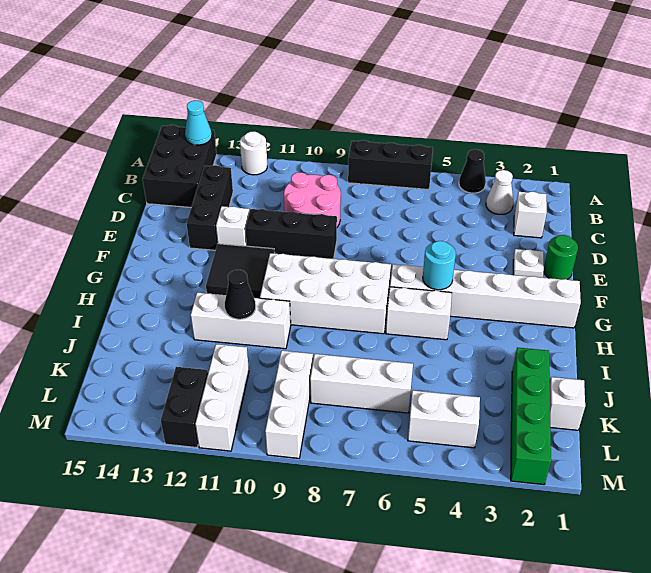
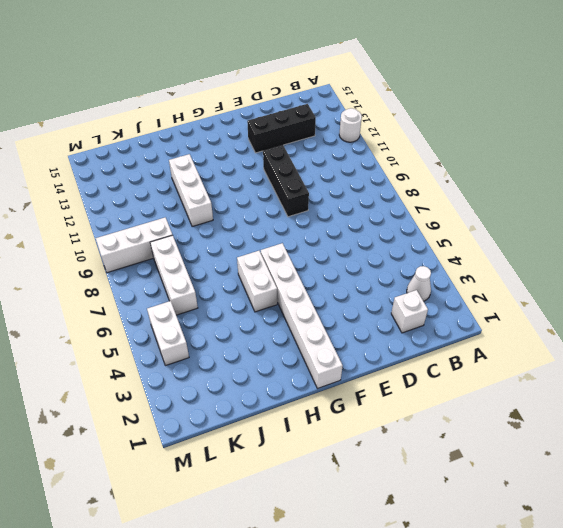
none -> black cone A4 level 1
none -> black brick A6:A8 level 1
none -> black brick A14:C15 level 1

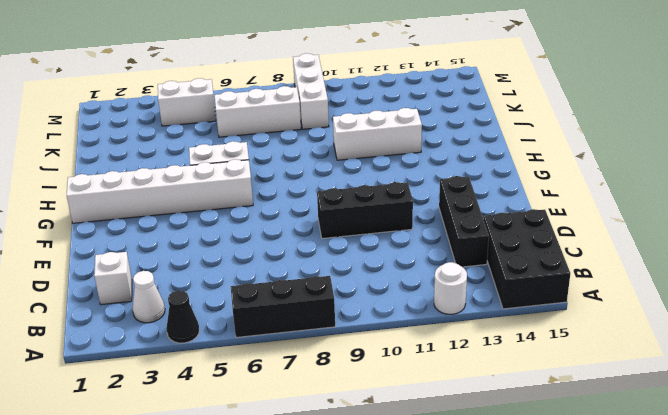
none -> pink round brick C9:D10 level 1
none -> green round brick E1 level 1
none -> white plate E2 level 1

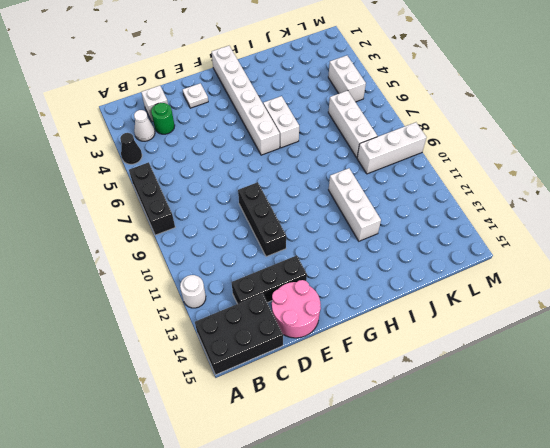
green round brick C3 level 1 -> green round brick E1 level 1
pink round brick D14:E15 level 1 -> pink round brick C9:D10 level 1
none -> white brick E12 level 1
none -> black tile F11:G12 level 1
none -> white brick G7:H10 level 1

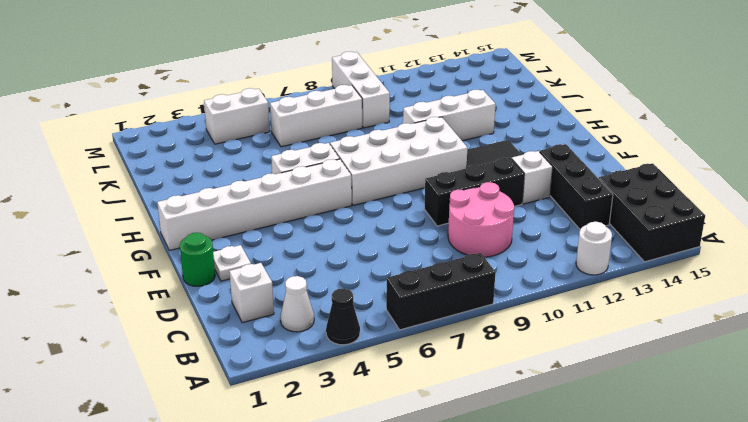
none -> green brick J2:M2 level 1
none -> white brick K1 level 1
none -> white brick K11:M11 level 1

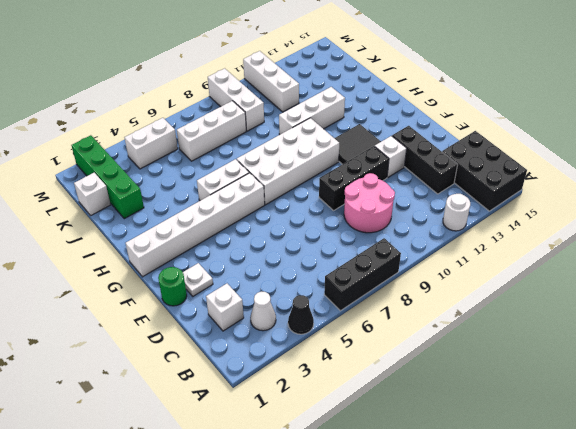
none -> black brick L12:M12 level 1
none -> cyan cone A14 level 2
none -> cyan round brick G5 level 2

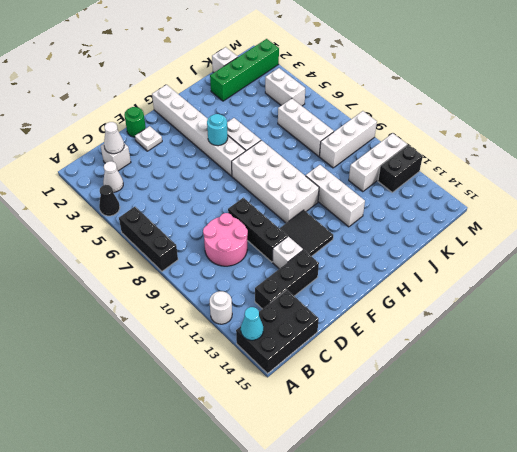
white cone C2 level 2 -> none
none -> black cone I11 level 2

